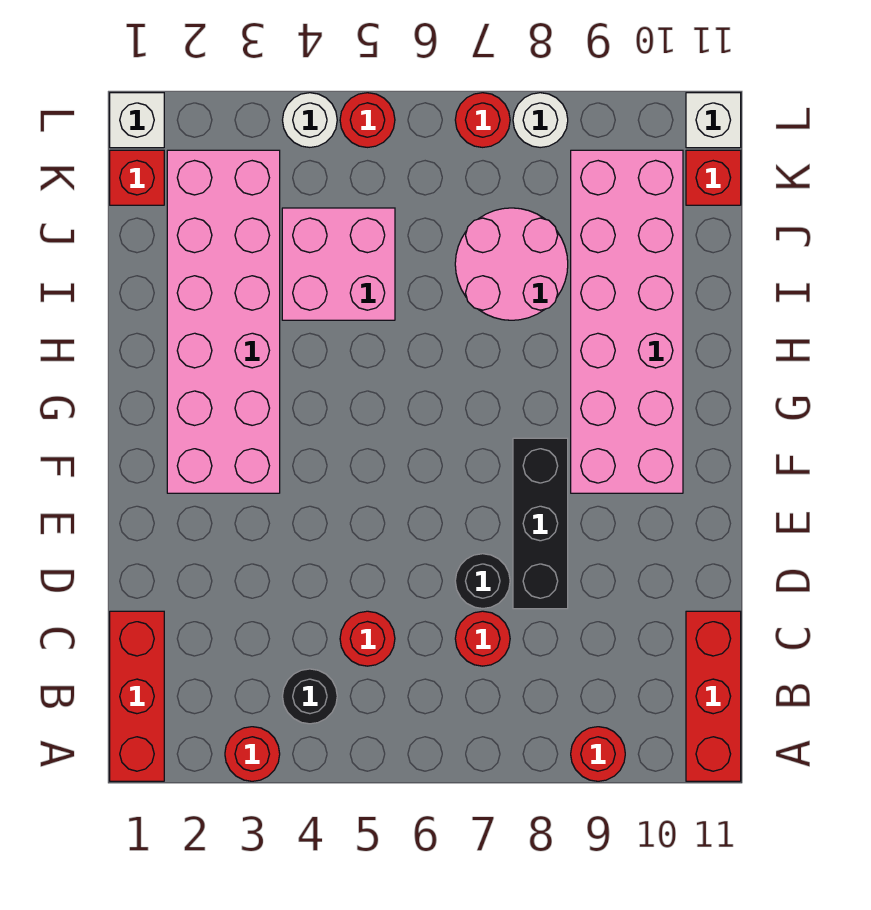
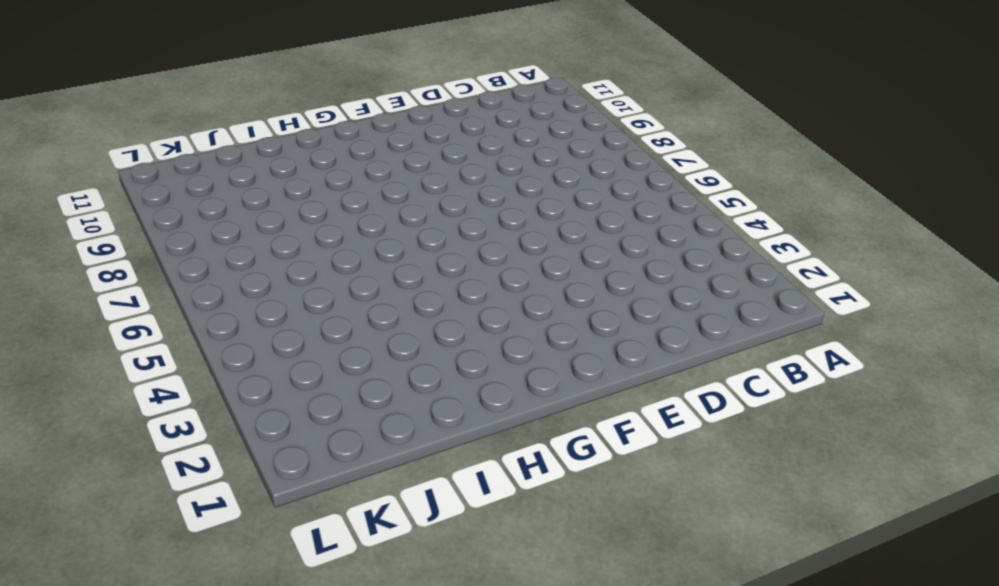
none -> red brick A1:C1 level 1
none -> red round brick A3 level 1
none -> red round brick A9 level 1

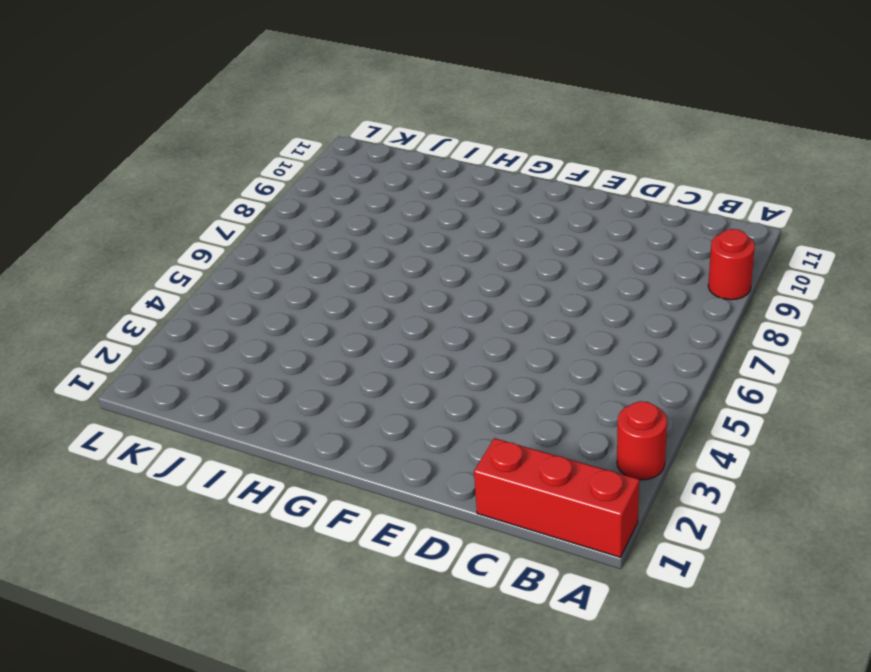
none -> red brick A11:C11 level 1
none -> black round brick B4 level 1
none -> red round brick C5 level 1

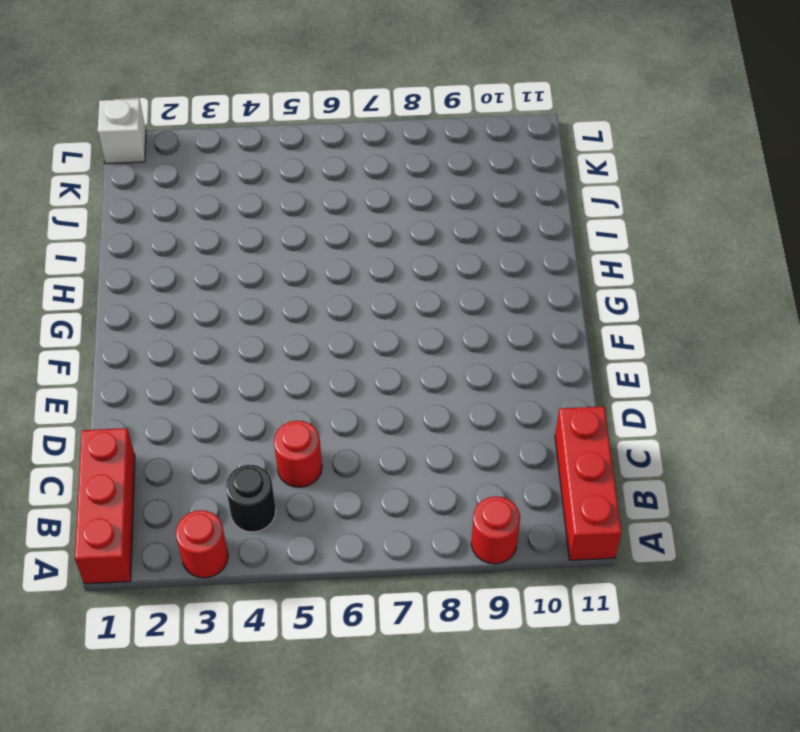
none -> red round brick C7 level 1
none -> black round brick D7 level 1
none -> black brick D8:F8 level 1

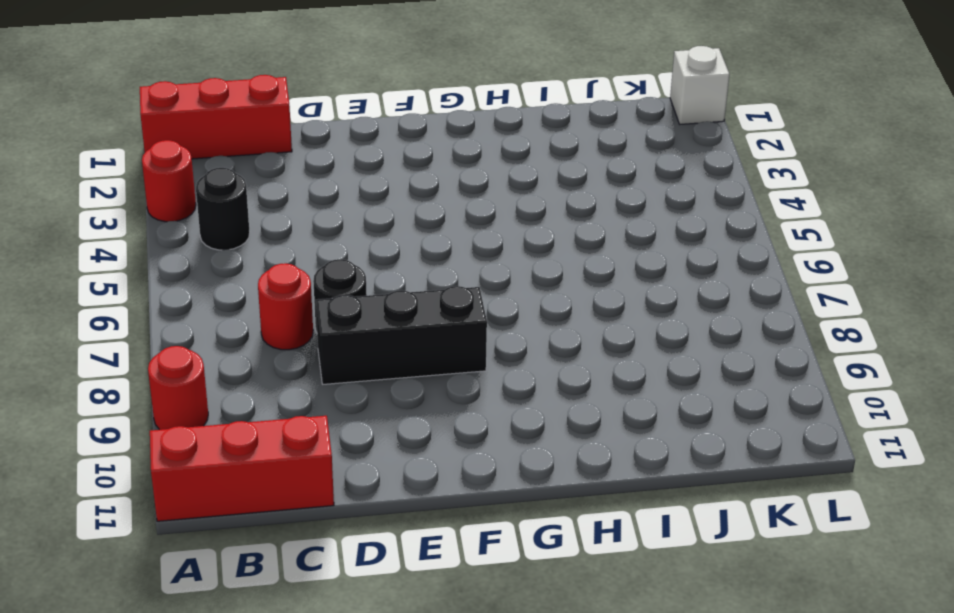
none -> red round brick C5 level 1
none -> pink brick F2:K3 level 1
none -> pink brick F9:K10 level 1

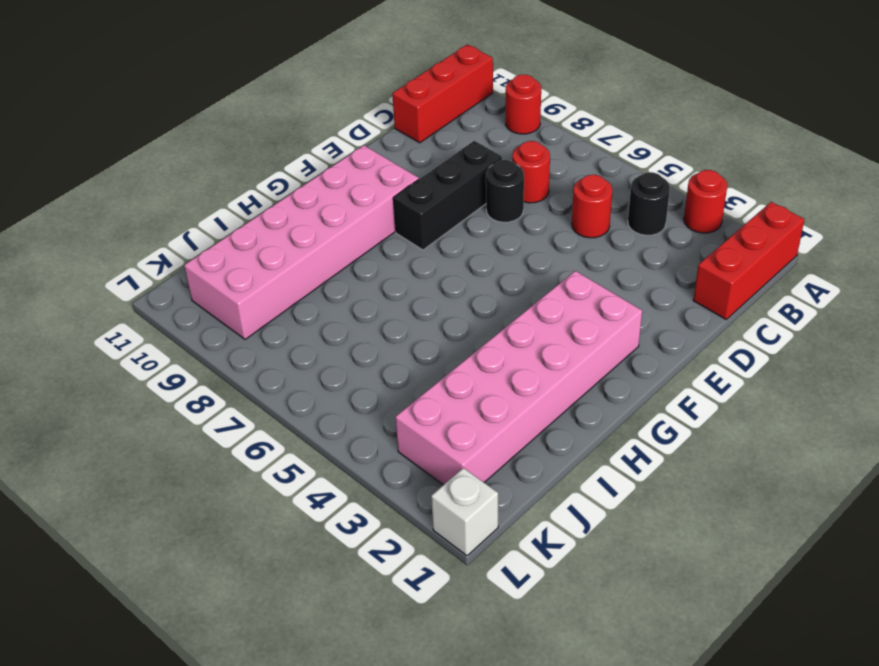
none -> pink brick I4:J5 level 1
none -> pink round brick I7:J8 level 1
none -> red brick K1 level 1

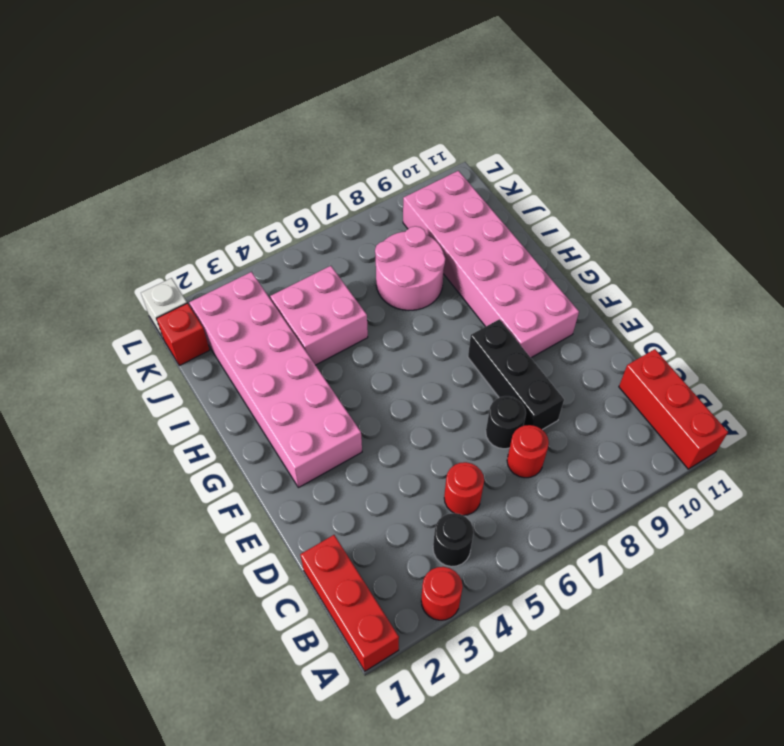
none -> red round brick A9 level 1
none -> red brick K11 level 1
none -> white round brick L4 level 1

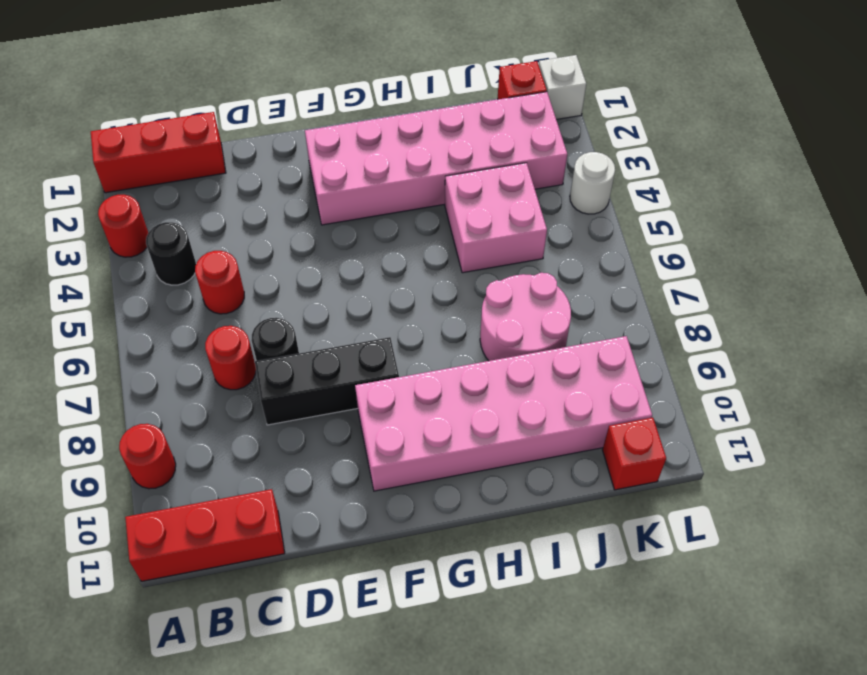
none -> red round brick L5 level 1
none -> red round brick L7 level 1
none -> white round brick L8 level 1

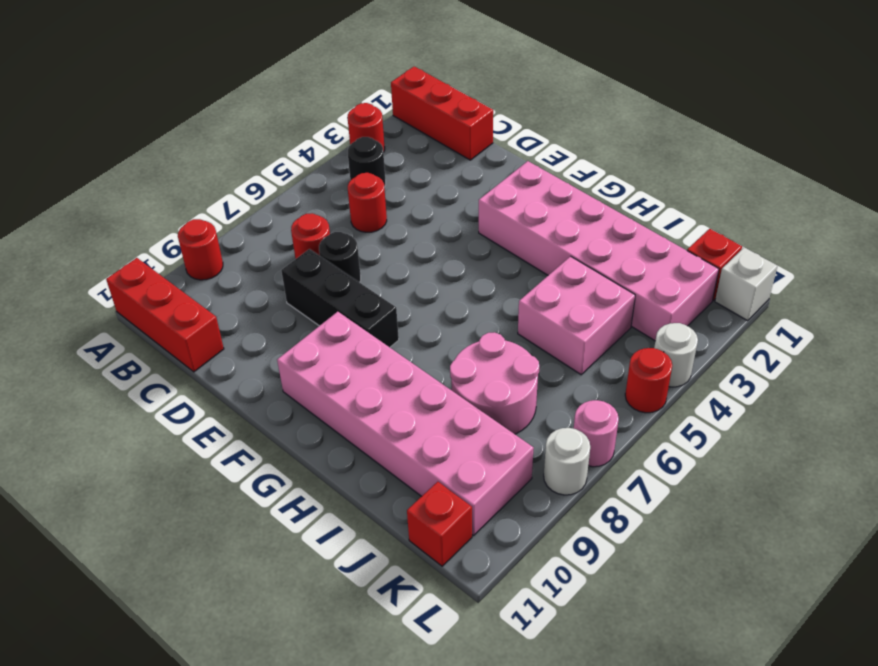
pink round brick L7 level 1 -> red round brick L7 level 1
none -> white brick L11 level 1

